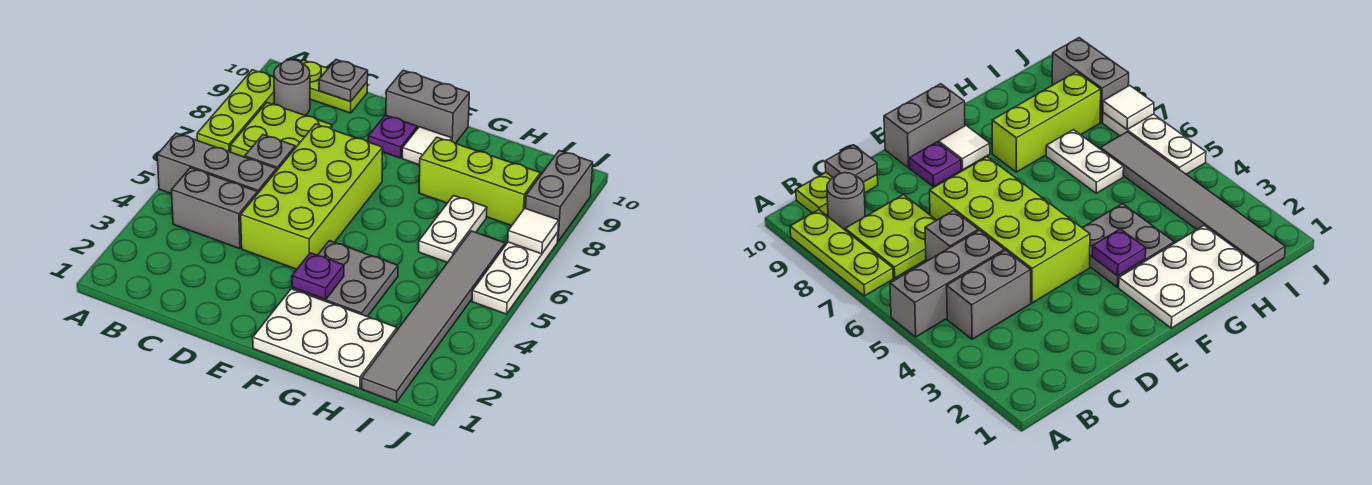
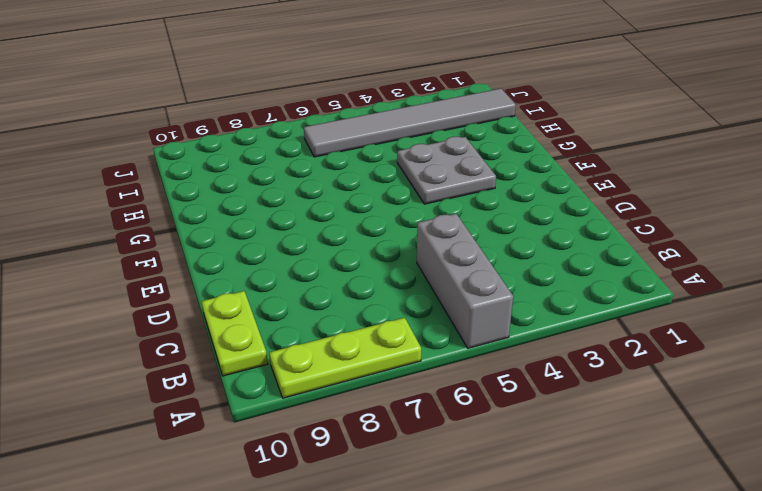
none -> grey brick B4:C4 level 1
none -> lime plate B7:C8 level 1
none -> grey round brick B9 level 1

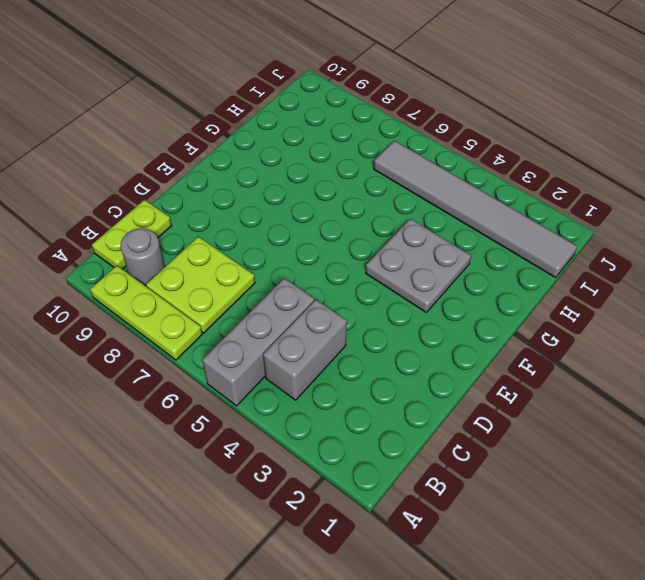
none -> grey brick C6 level 1
none -> lime brick D4:E7 level 1
none -> purple plate E9 level 1

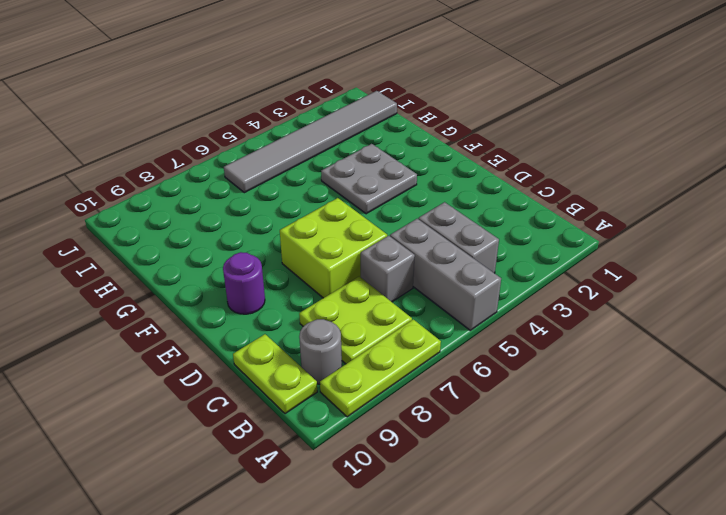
lime brick D6:E7 level 1 -> lime brick D4:E7 level 1
purple round brick E9 level 1 -> purple plate E9 level 1
none -> grey brick E10:F10 level 1
none -> white plate F1:H2 level 1
none -> white tile F9 level 1

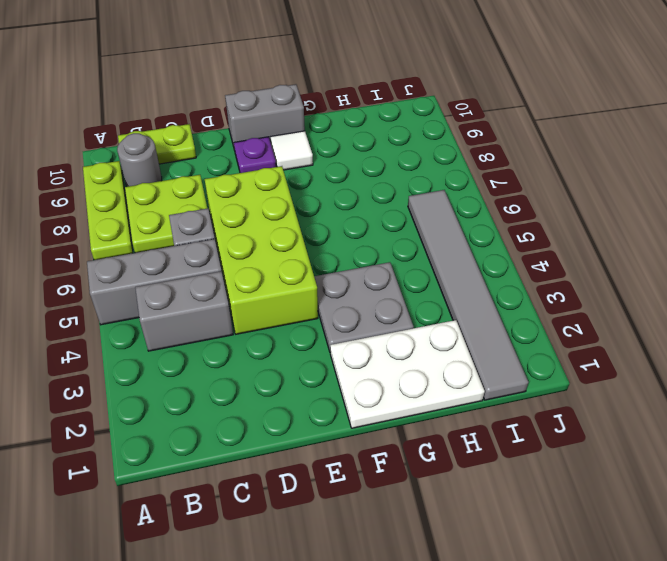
none -> lime brick G8:I8 level 1
none -> white plate H6:H7 level 1
none -> white plate J5:J7 level 1

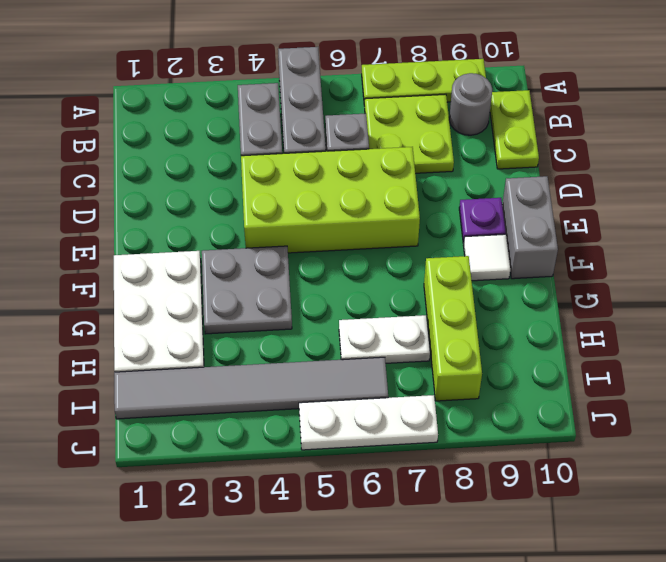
none -> grey brick J8:J9 level 1
none -> grey plate C10 level 2
none -> purple plate F3 level 2

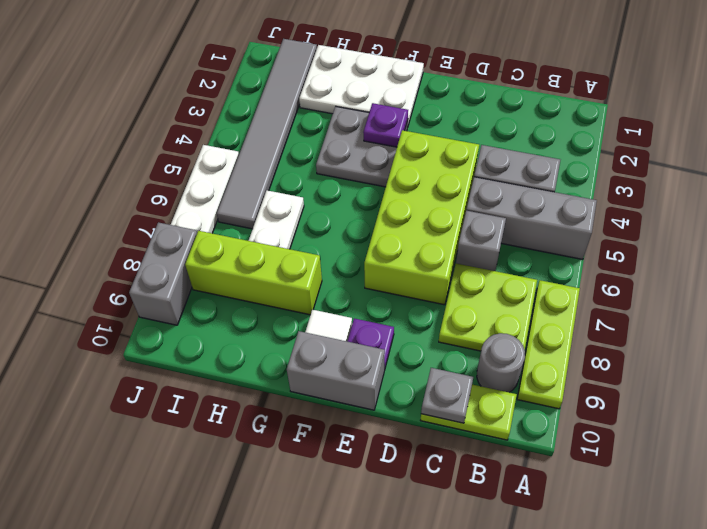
none -> white tile J7 level 2

